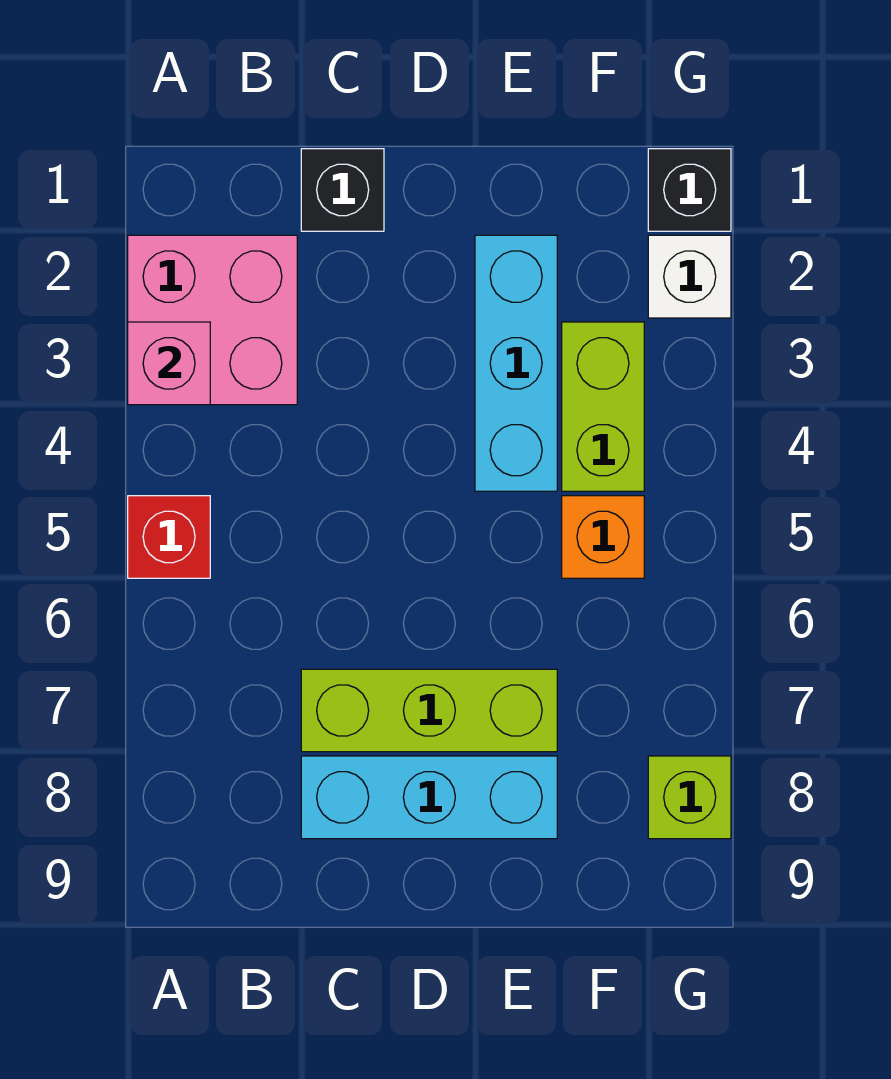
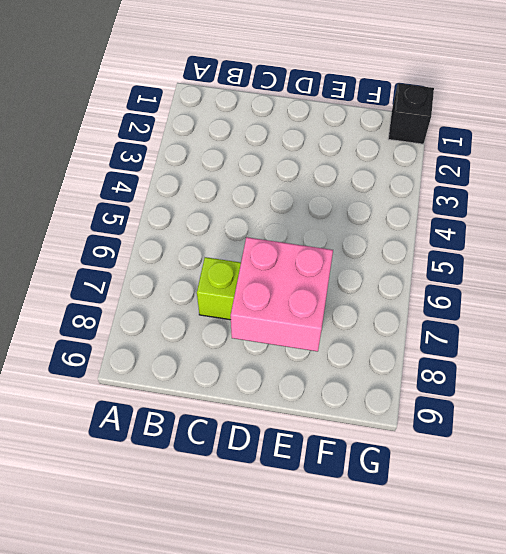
pink brick D7:E8 level 2 -> pink brick A2:B3 level 1
none -> red brick A5 level 1
none -> black brick C1 level 1
none -> cyan brick C8:E8 level 1

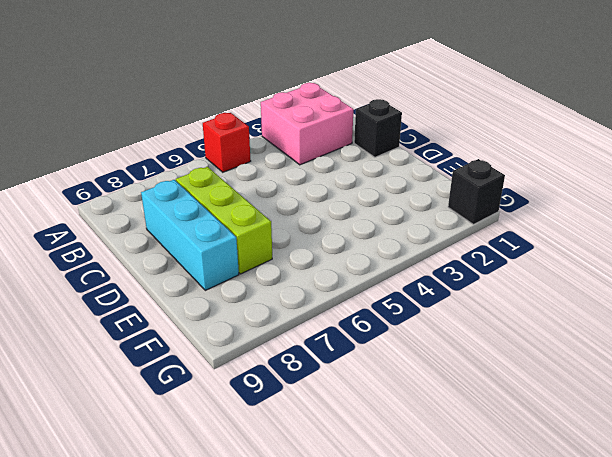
none -> cyan brick E2:E4 level 1
none -> lime brick F3:F4 level 1
none -> orange brick F5 level 1

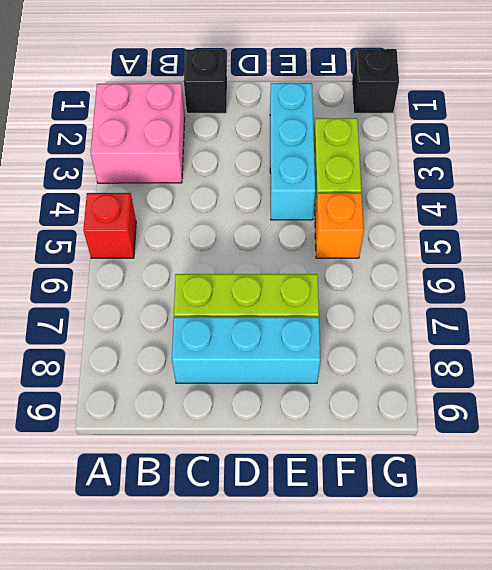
none -> white brick G2 level 1
none -> lime brick G8 level 1
none -> pink brick A3 level 2

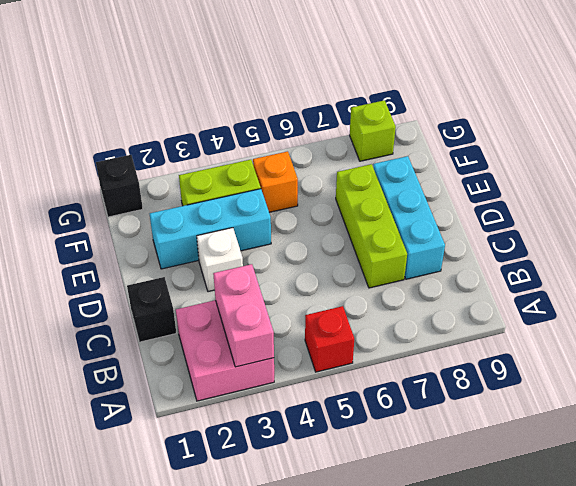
pink brick A3:B3 level 2 -> pink brick A3 level 2
white brick D3 level 1 -> white brick G2 level 1

